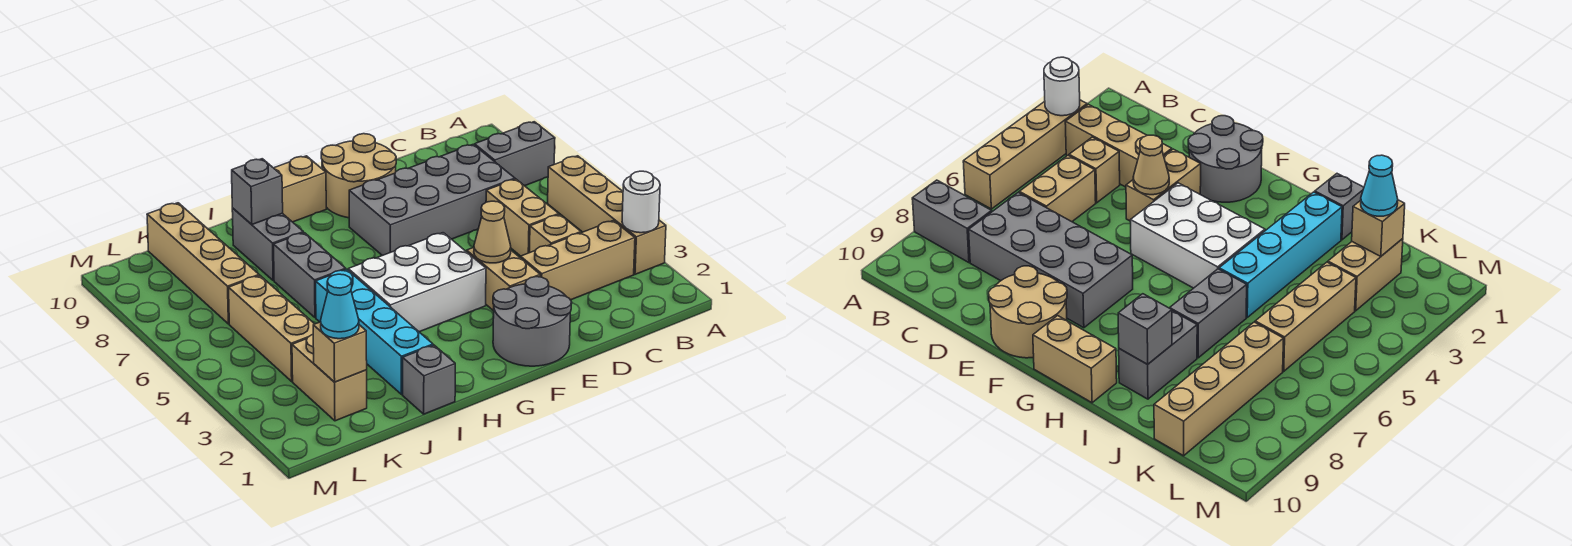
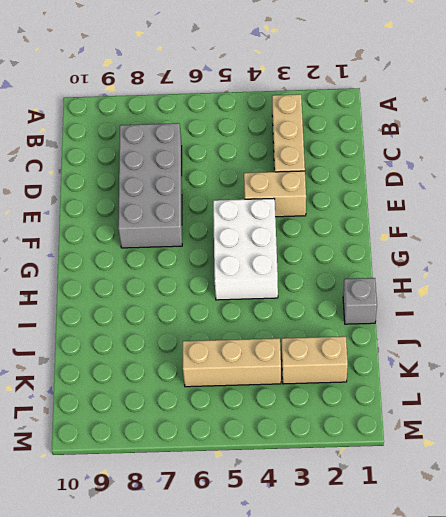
none -> tan brick A3:A6 level 1
none -> grey brick A8:B8 level 1
none -> tan brick C4 level 1

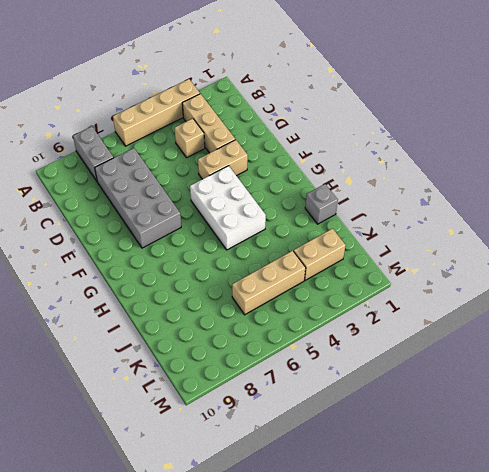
none -> tan brick C5:C6 level 1
none -> grey round brick E1:F2 level 1
none -> tan round brick E9:F10 level 1

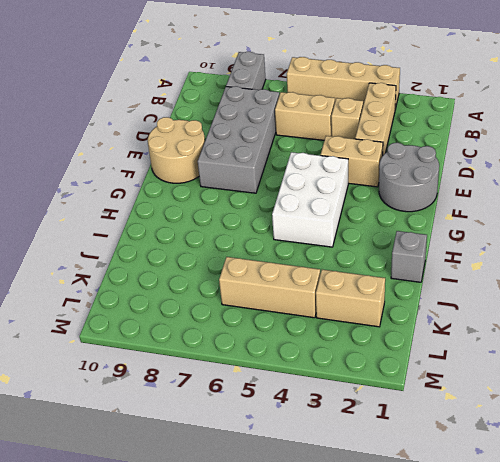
none -> tan brick G10:H10 level 1
none -> cyan brick I2:I5 level 1
none -> grey brick I6:I7 level 1

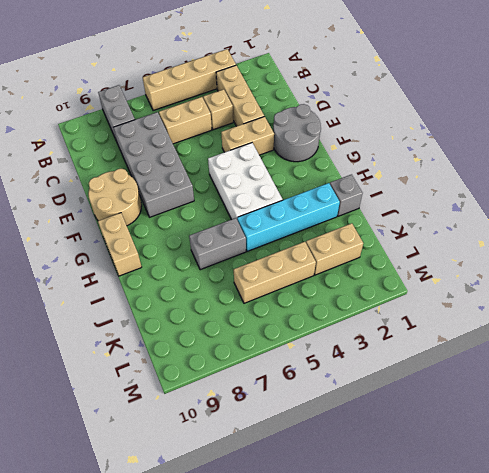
none -> grey brick I8:I9 level 1
none -> tan brick K7:K10 level 1
none -> white round brick A3 level 2

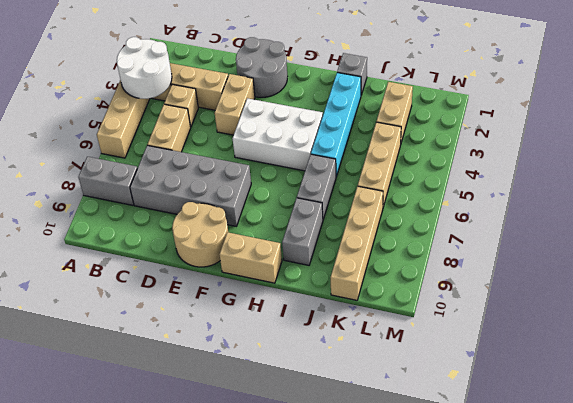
white round brick A3:B4 level 2 -> white round brick A3 level 2
none -> tan cone E4 level 2
none -> grey brick I9 level 2
none -> tan brick K2 level 2

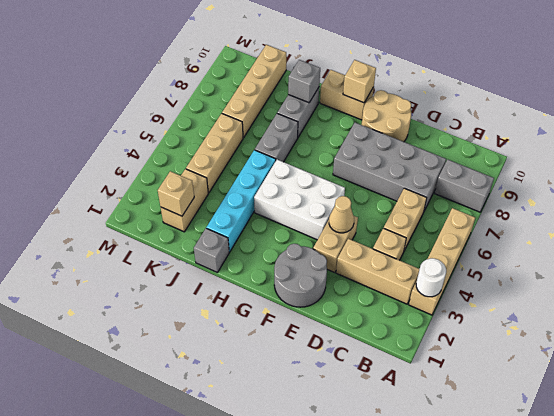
tan brick G10 level 2 -> none
none -> cyan cone K2 level 3

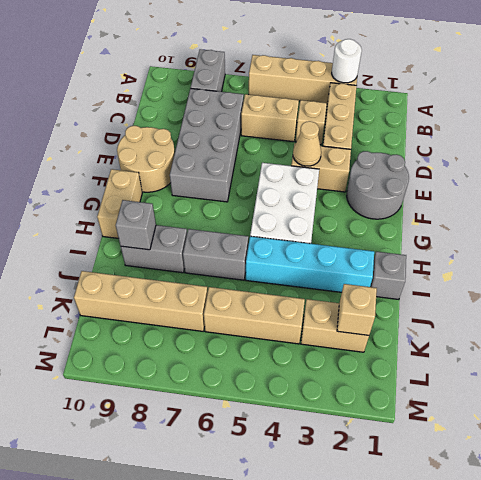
none -> cyan cone K2 level 3

